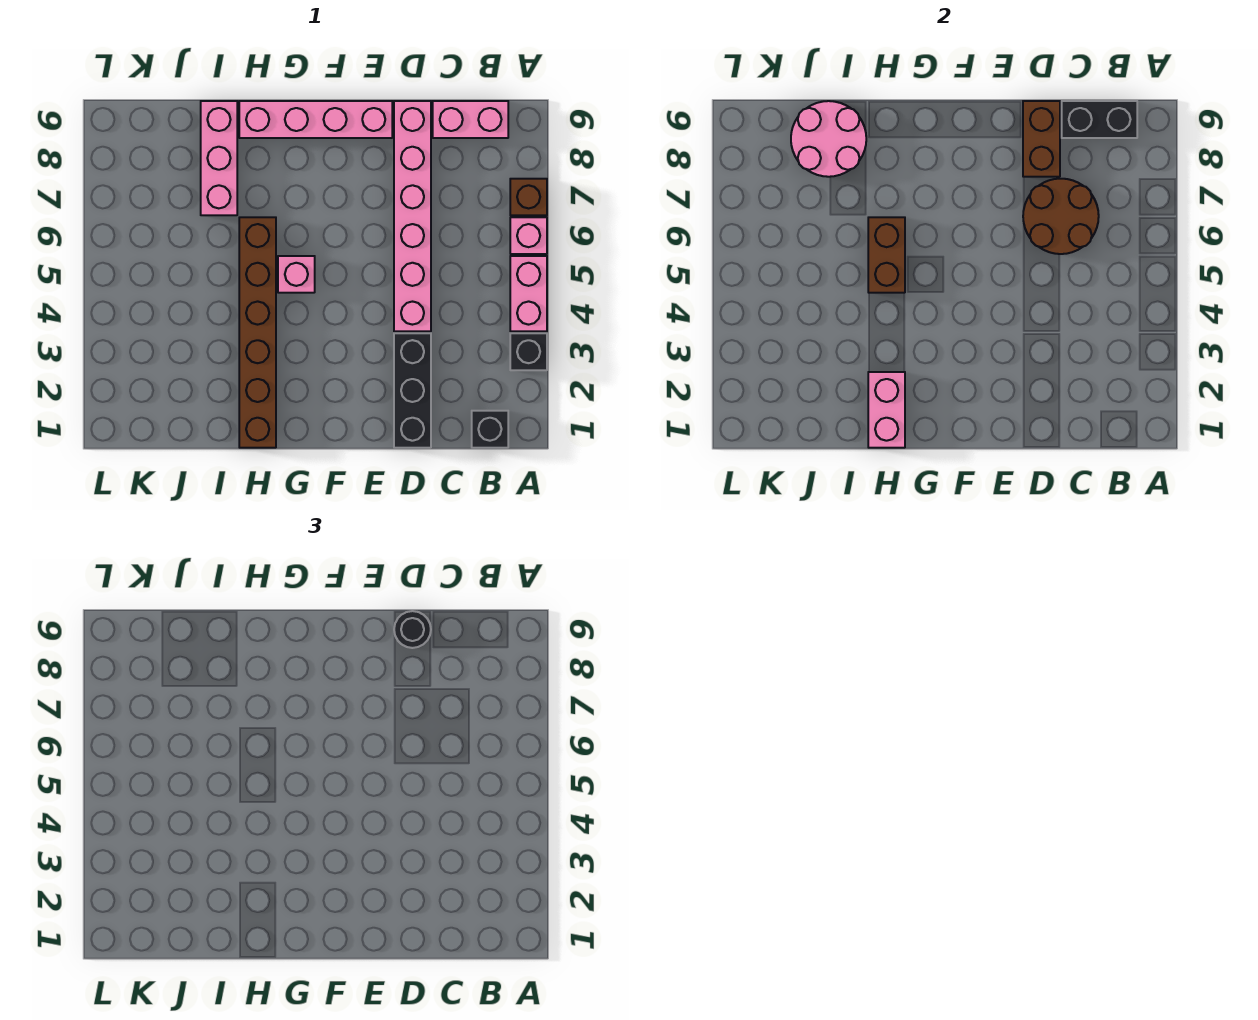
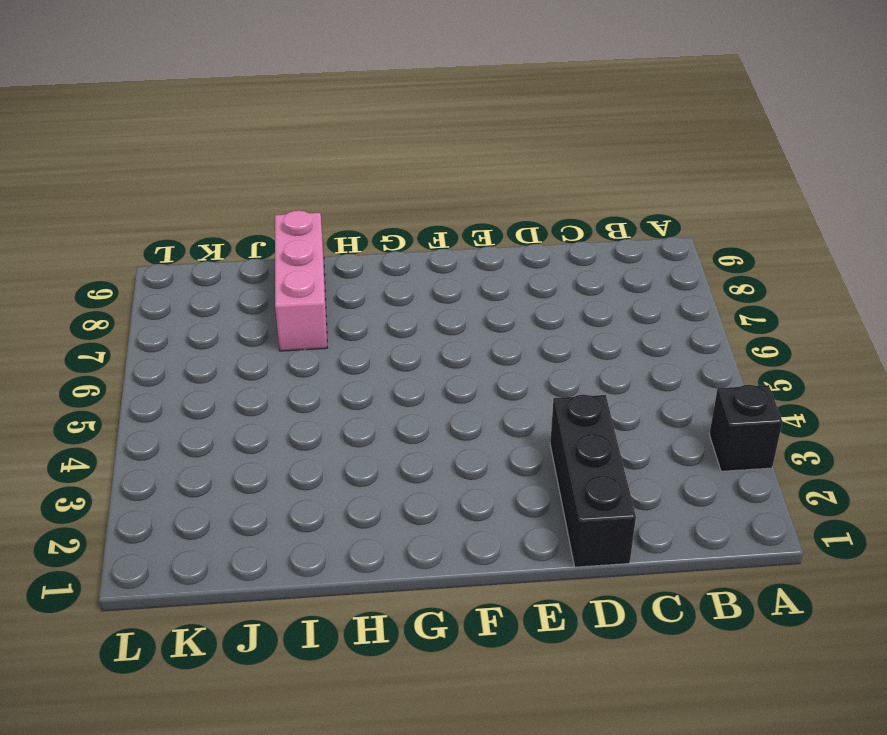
none -> pink brick A4:A5 level 1
none -> pink brick A6 level 1
none -> brown brick A7 level 1

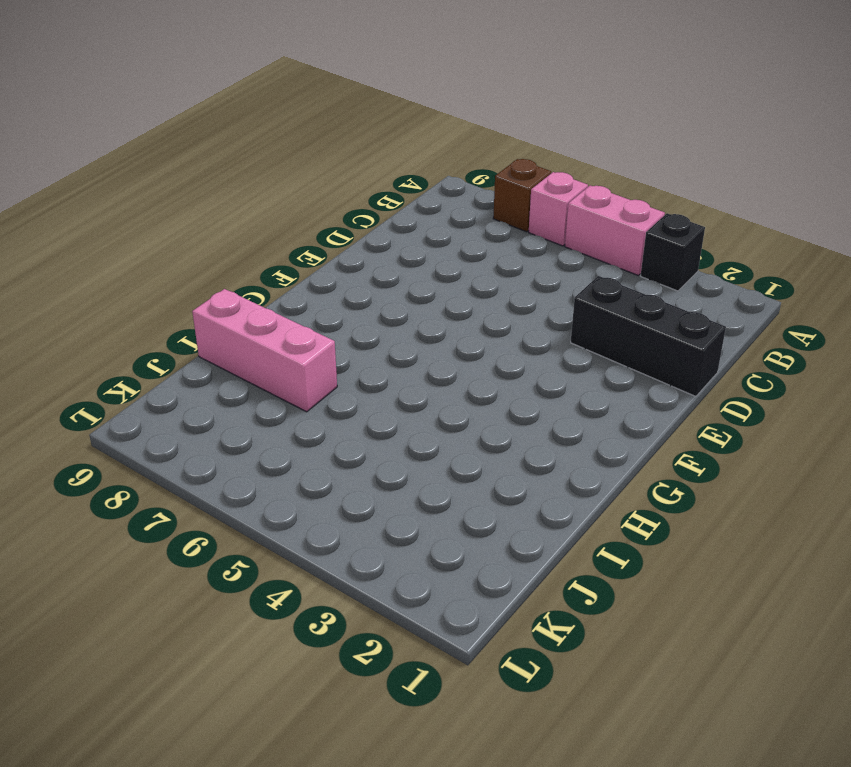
none -> black brick B1 level 1
none -> pink brick B9:C9 level 1
none -> pink brick D4:D9 level 1

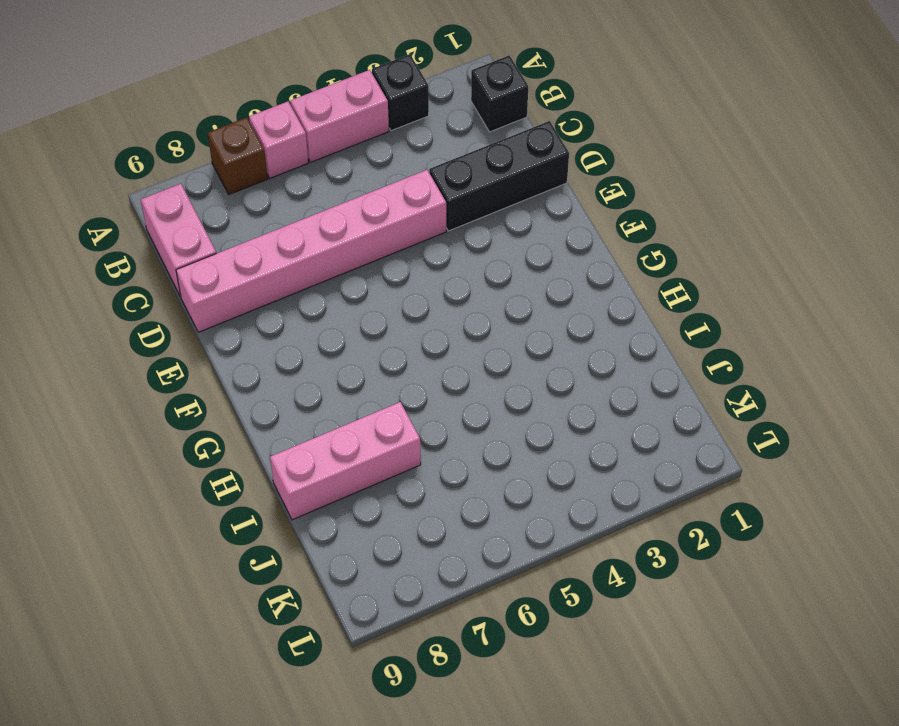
none -> pink brick E9:H9 level 1
none -> pink brick G5 level 1
none -> brown brick H1:H6 level 1

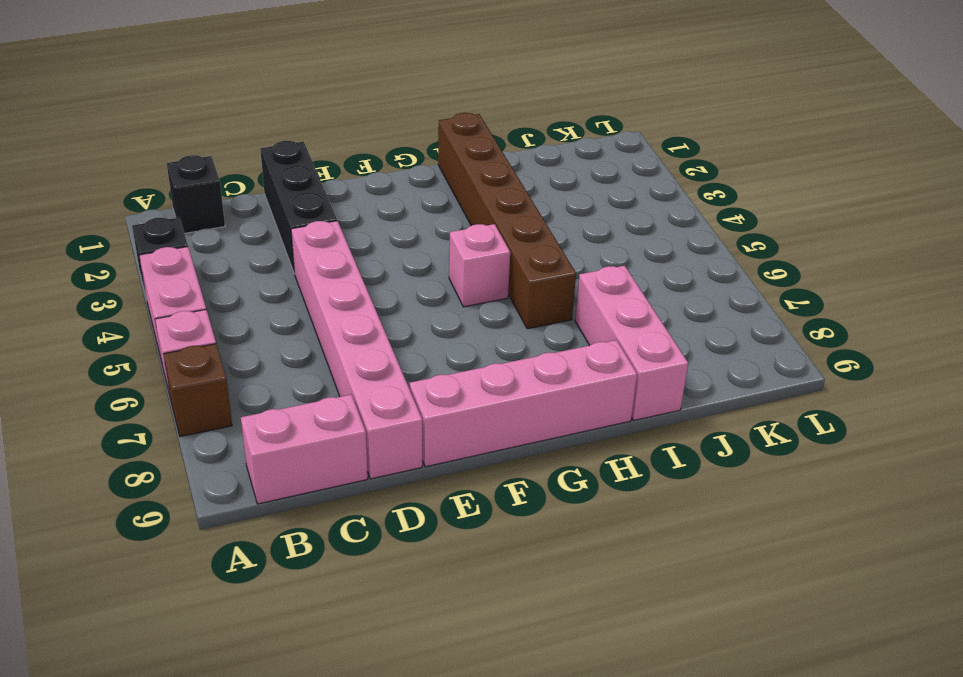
none -> black brick B9:C9 level 2
none -> brown round brick C6:D7 level 2
none -> brown brick D8:D9 level 2

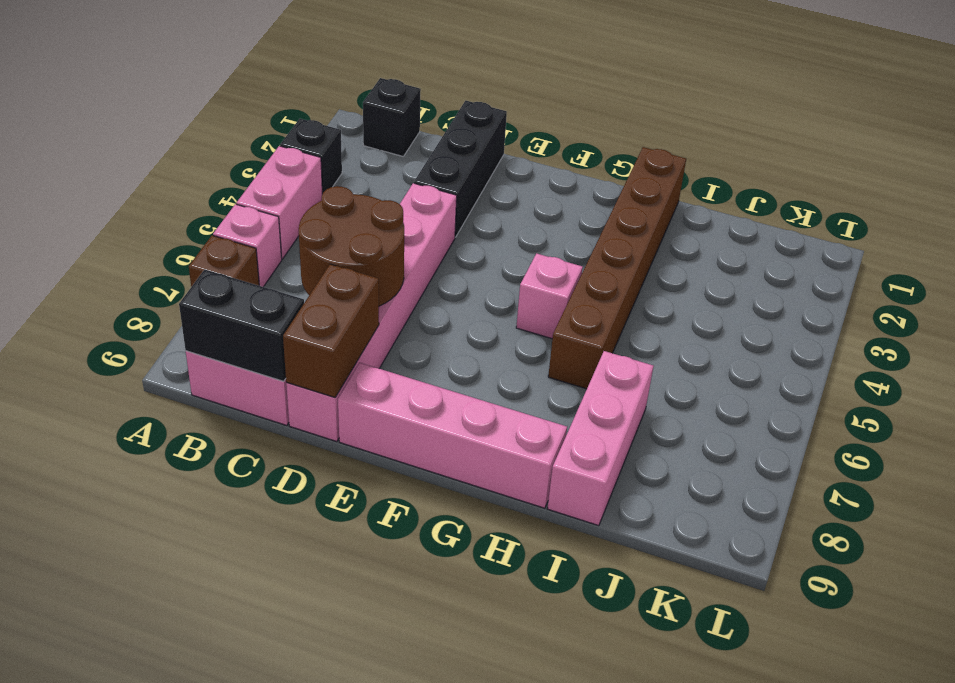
none -> pink brick H1:H2 level 2
none -> brown brick H5:H6 level 2
none -> pink round brick I8:J9 level 2

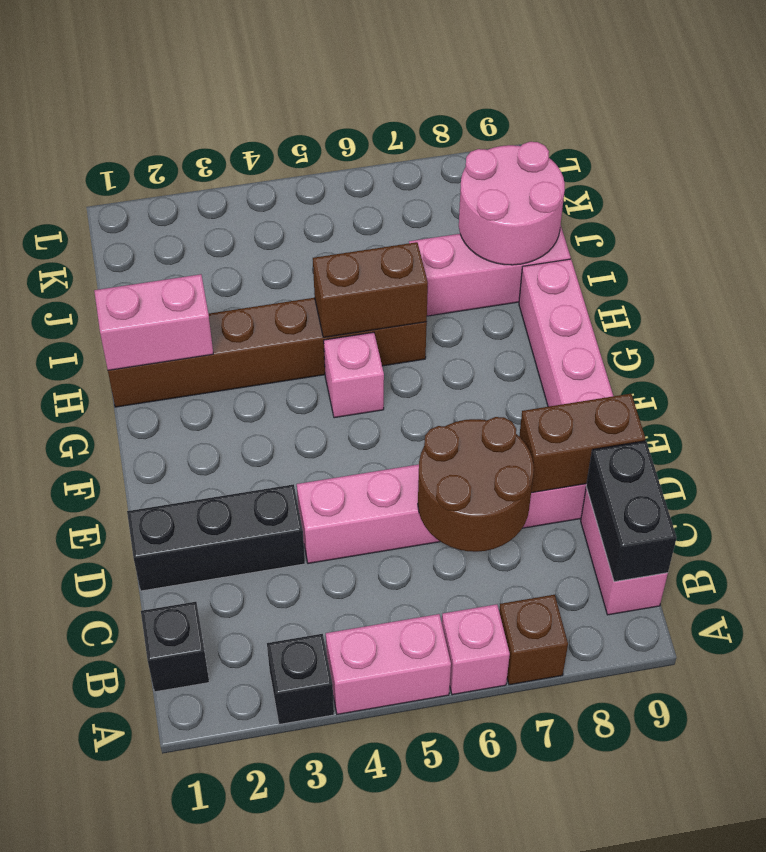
none -> black round brick D9 level 3

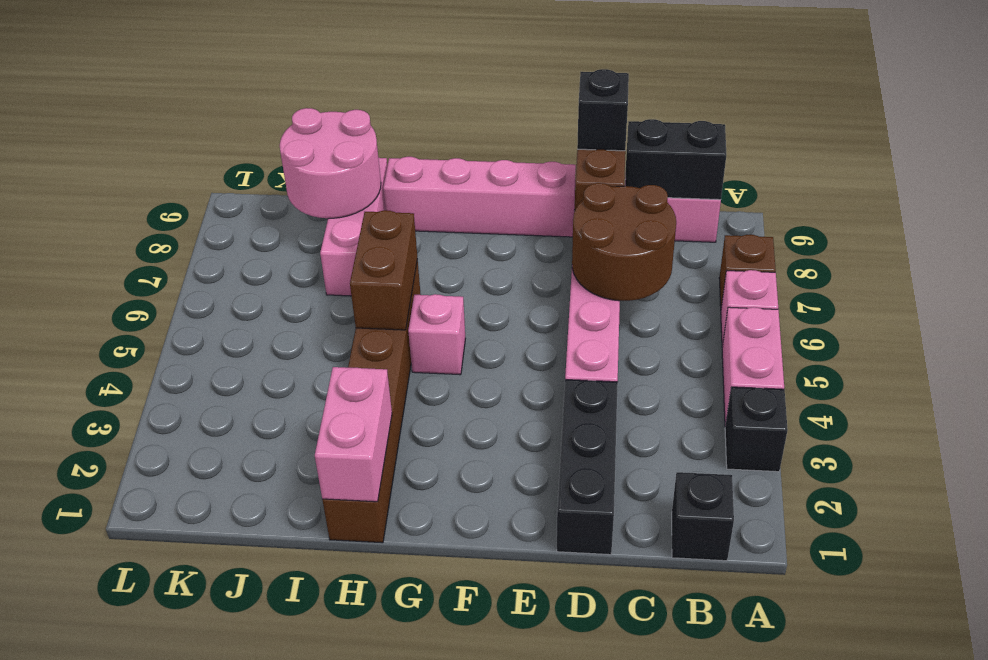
black brick D9 level 3 -> black round brick D9 level 3

